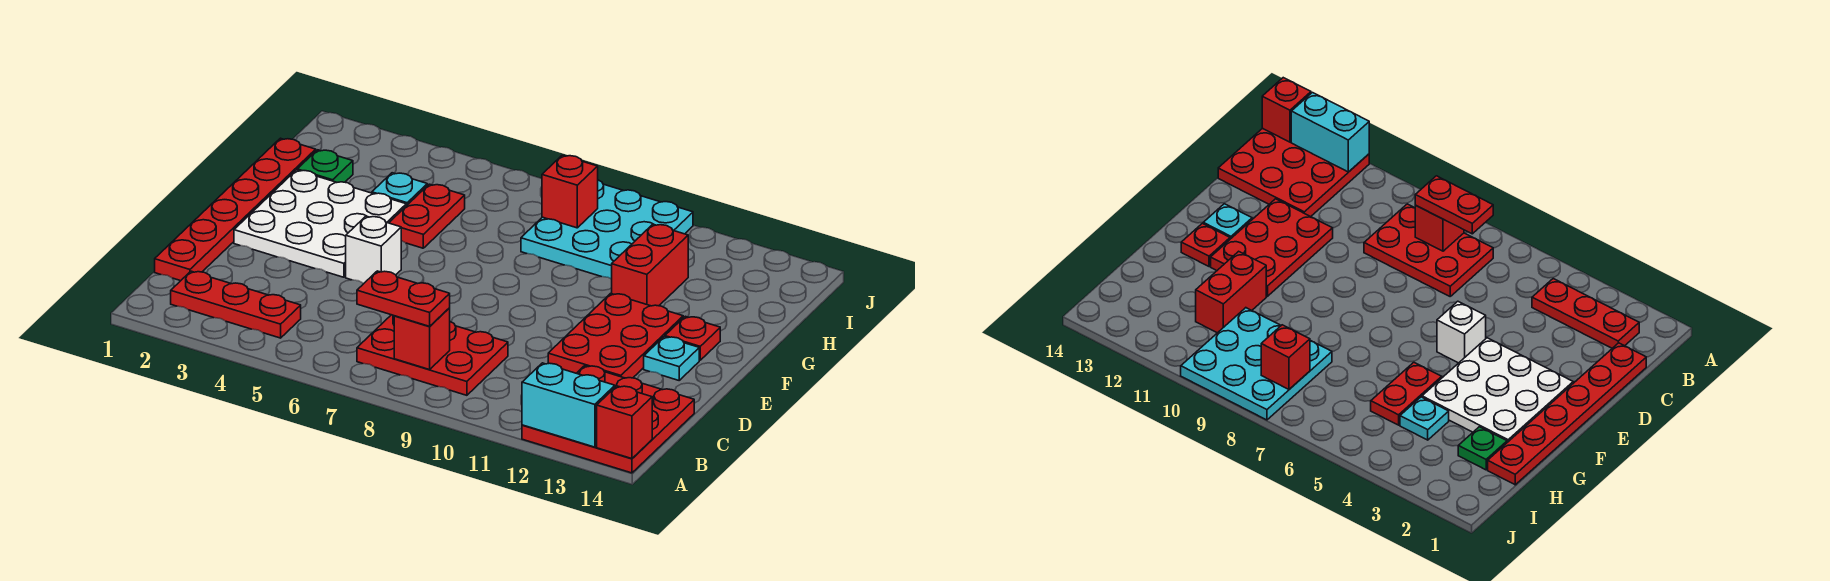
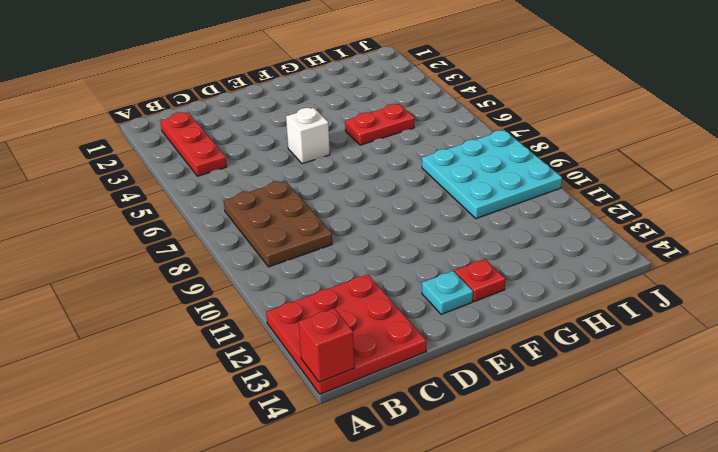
brown plate B7:C9 level 1 -> red plate B7:C9 level 1
none -> red plate C1:H1 level 1
none -> red plate D11:F12 level 1
none -> white plate E2:G4 level 1

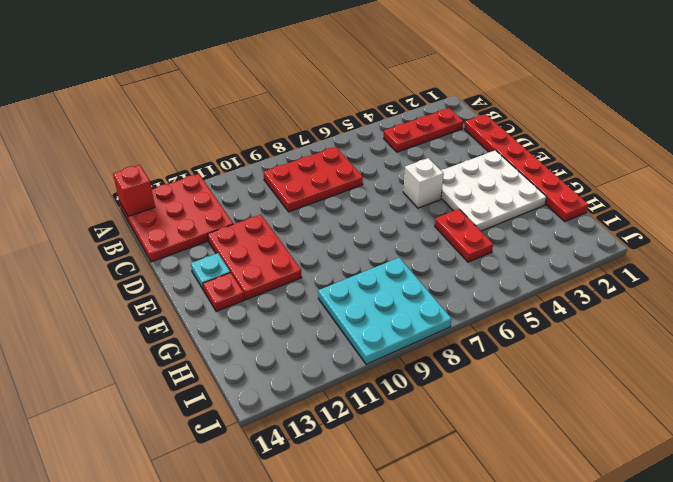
none -> red brick G11:H11 level 1
none -> green plate H2 level 1
none -> cyan plate H4 level 1

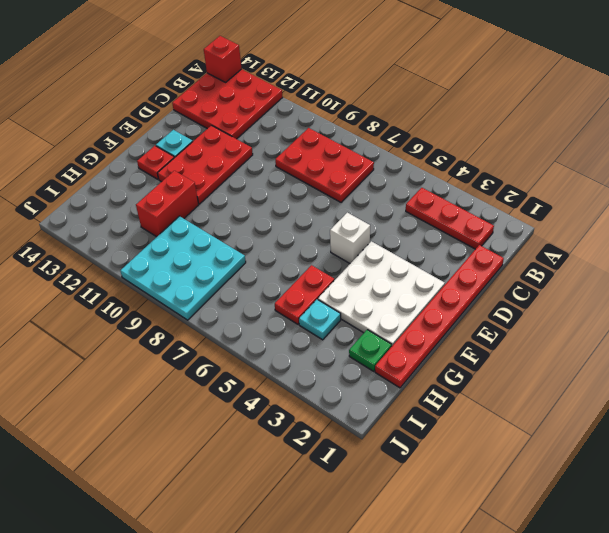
none -> cyan brick A12:A13 level 2
none -> red brick B8 level 2
none -> red brick I8 level 2

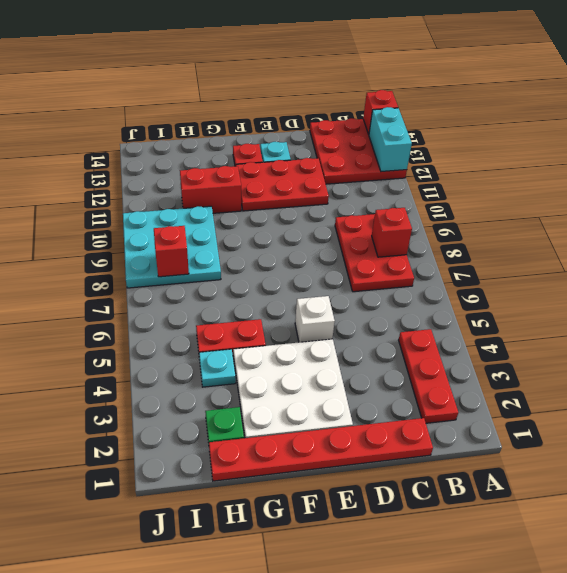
none -> red plate B7:B8 level 3

